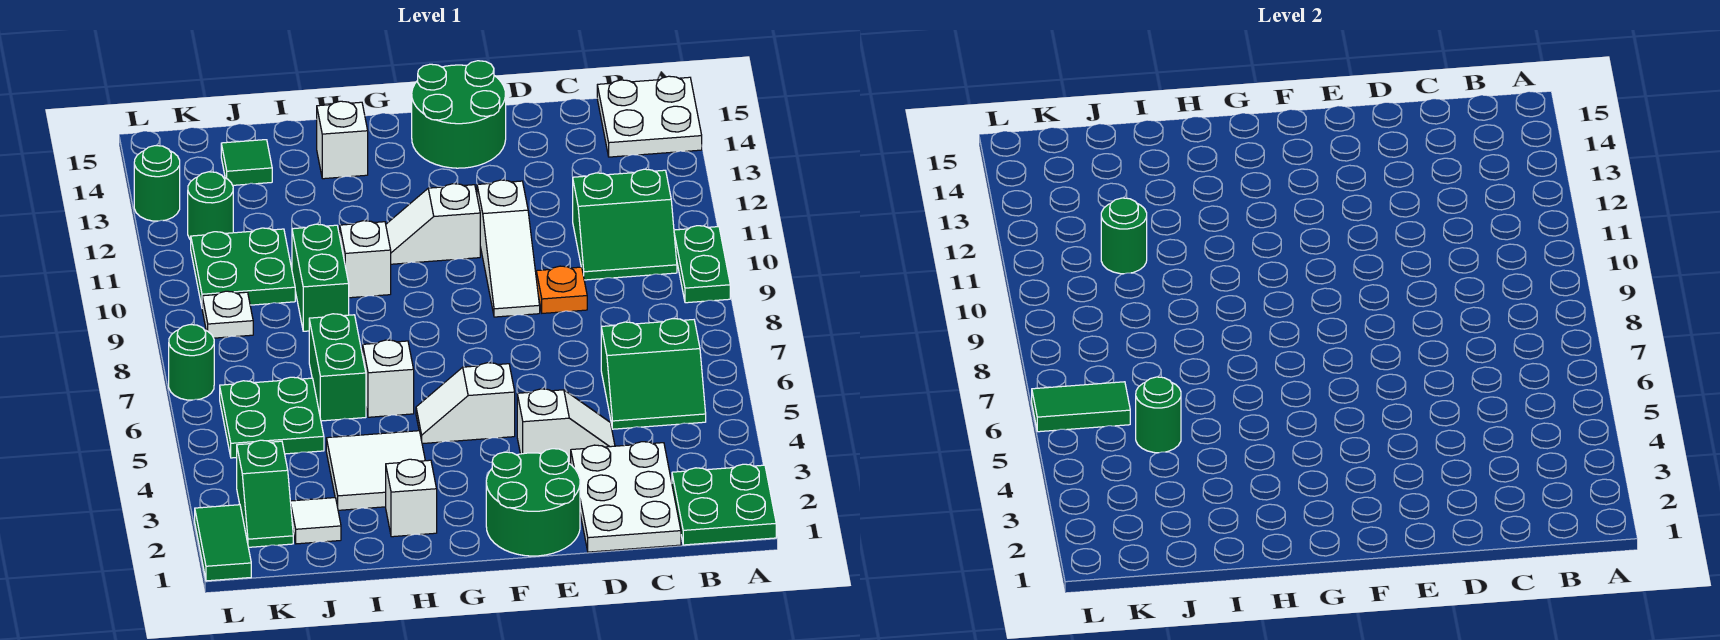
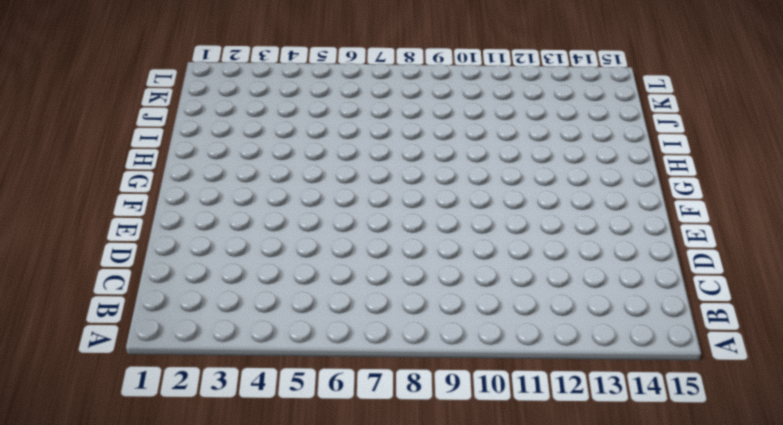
none -> green plate A1:B2 level 1
none -> green plate A9:A10 level 1
none -> white plate A14:B15 level 1
none -> green slope B5:C6 level 1 top 6

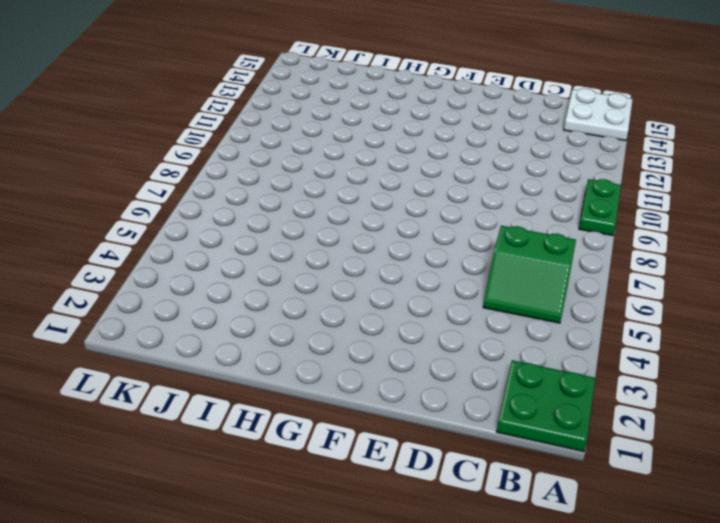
none -> green slope B10:C11 level 1 top 11
none -> white plate C1:D3 level 1
none -> white slope D4:E4 level 1 top E
none -> orange plate D9 level 1

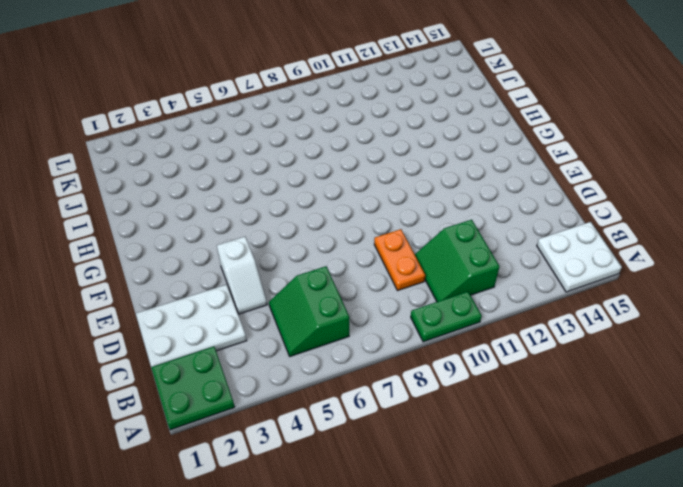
orange plate C9:D9 level 1 -> orange plate D9 level 1
none -> green round brick E1:F2 level 1
none -> white slope E9:E11 level 1 top 11
none -> green round brick E14:F15 level 1
none -> white slope F5:G5 level 1 top F

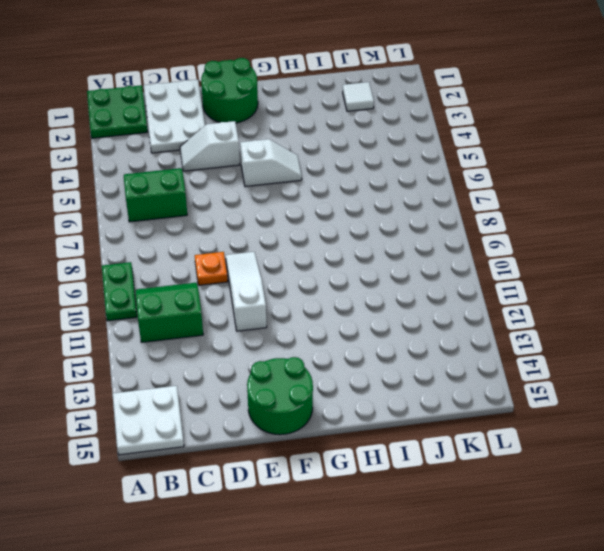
none -> white slope F11:G11 level 1 top F
none -> white brick H2 level 1
none -> white tile H3:I4 level 1
none -> white brick H6 level 1

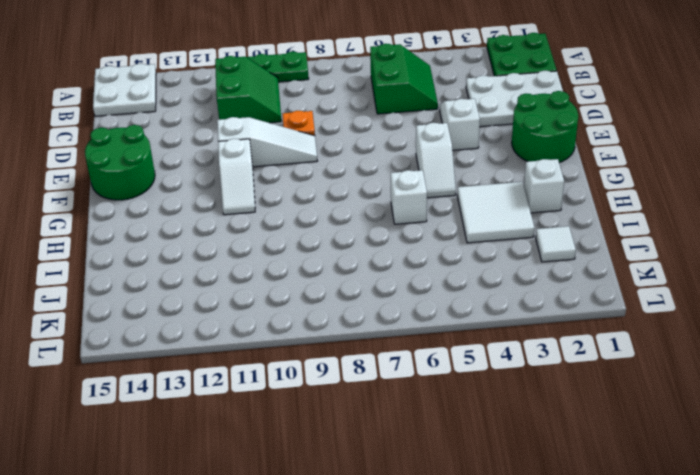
none -> white brick H10 level 1
none -> white brick H14 level 1
none -> green brick I6:I7 level 1
none -> green brick I9:I10 level 1

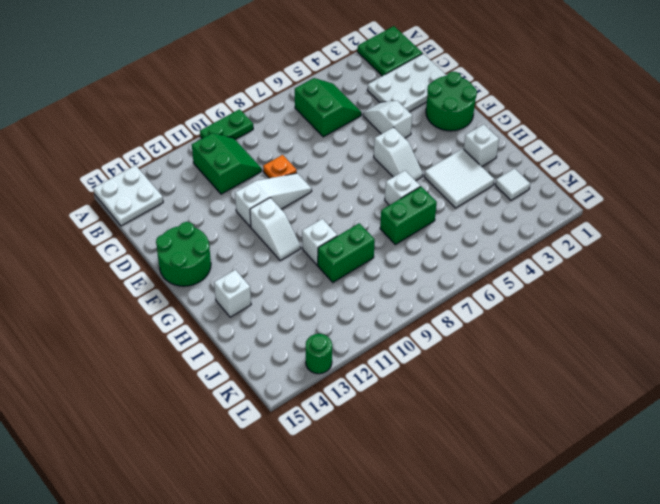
none -> green plate J5:K6 level 1
none -> green plate J10:K11 level 1
none -> green tile J14 level 1
none -> green slope K2:K3 level 1 top 3

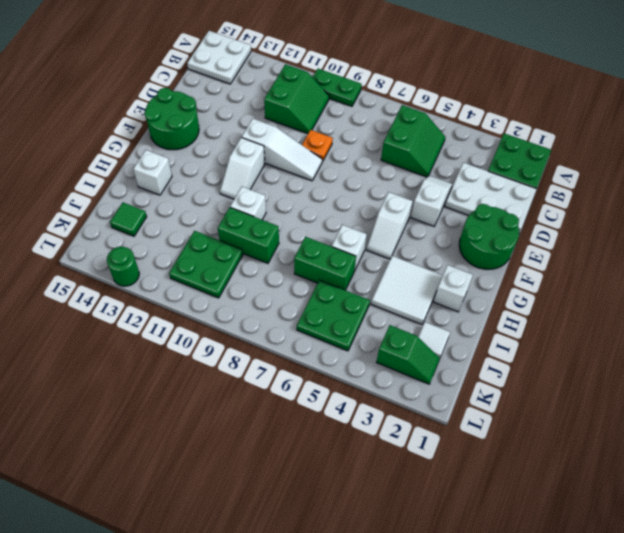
none -> white plate K9 level 1
none -> green round brick K12 level 1
none -> green tile L1:L2 level 1
none -> green round brick L7 level 1

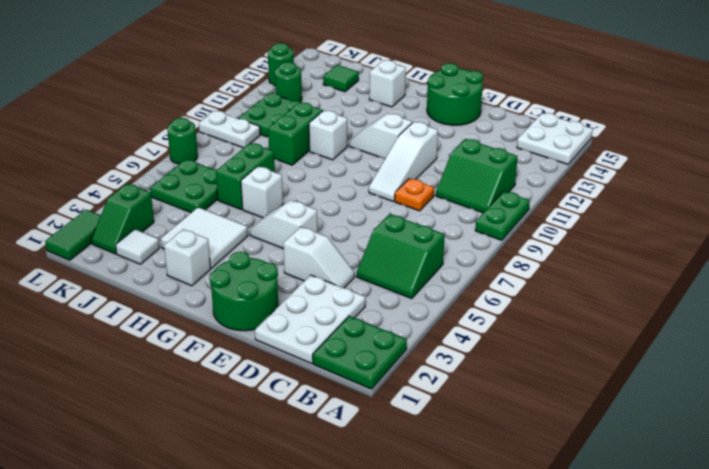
white plate K9:L9 level 1 -> white plate K9 level 1
none -> green round brick J5 level 2
none -> green round brick J11 level 2
none -> green tile K6:L6 level 2

